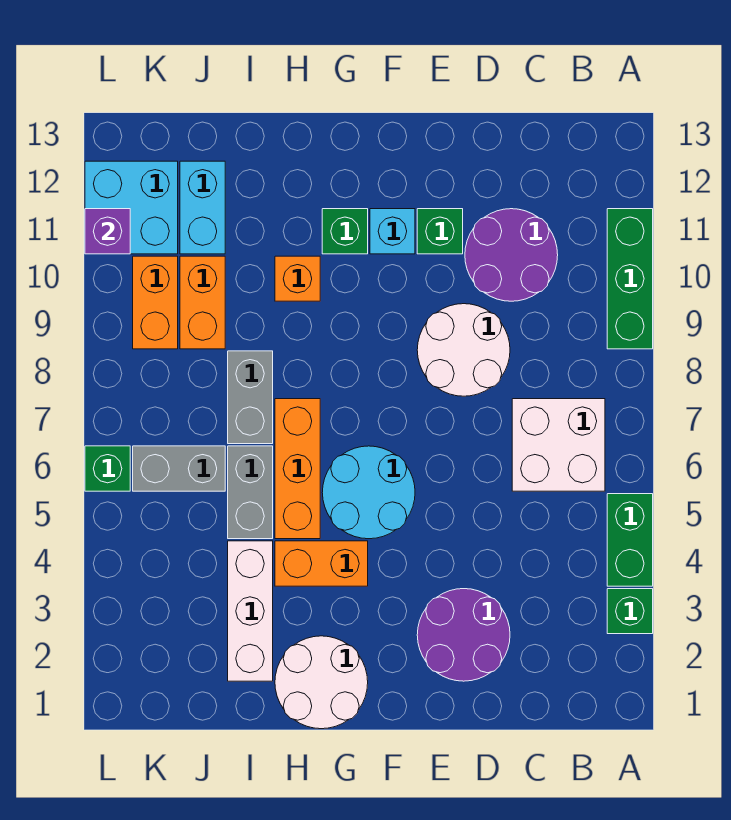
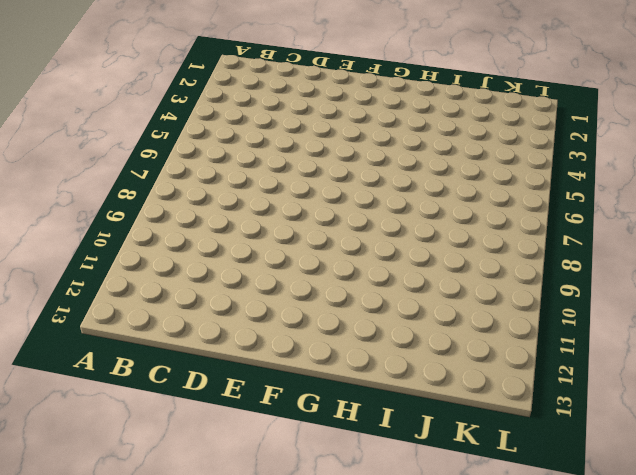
none -> green brick A3 level 1
none -> green brick A4:A5 level 1
none -> green brick A9:A11 level 1

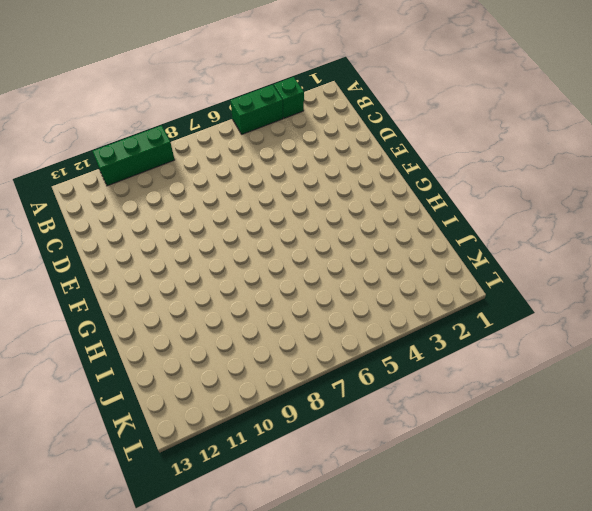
none -> white brick B6:C7 level 1
none -> purple round brick C10:D11 level 1
none -> purple round brick D2:E3 level 1

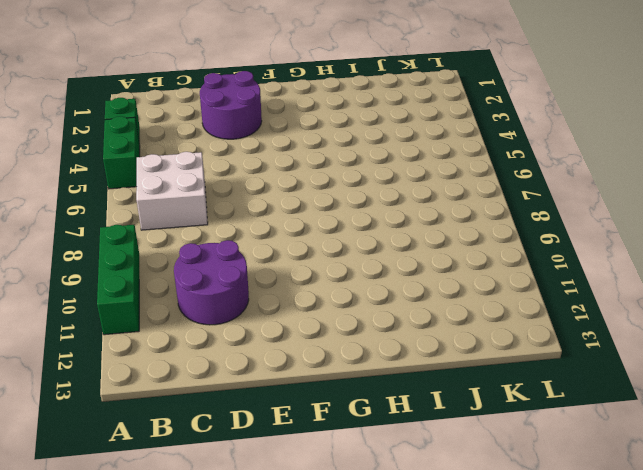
none -> white round brick D8:E9 level 1
none -> green brick E11 level 1
none -> cyan round brick F5:G6 level 1

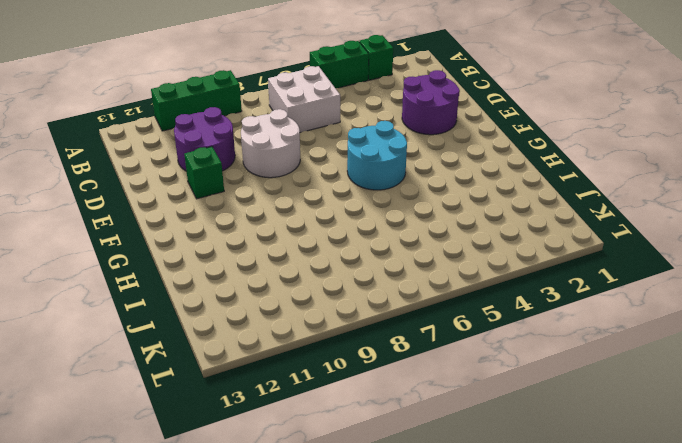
none -> cyan brick F11 level 1
none -> white round brick G1:H2 level 1
none -> orange brick G4:H4 level 1

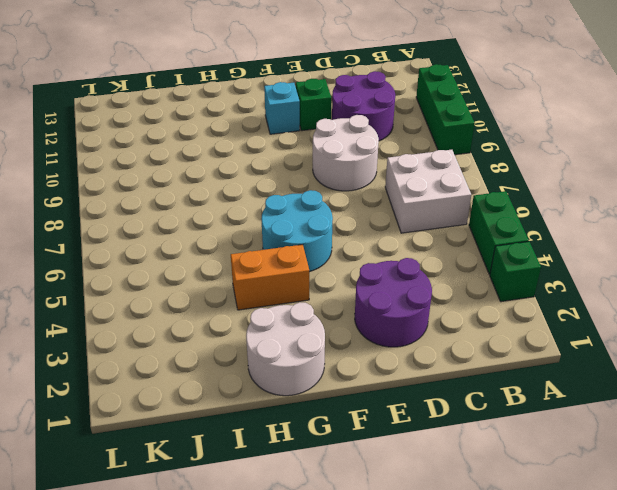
none -> green brick G11 level 1
none -> orange brick H5:H7 level 1
none -> orange brick H10 level 1

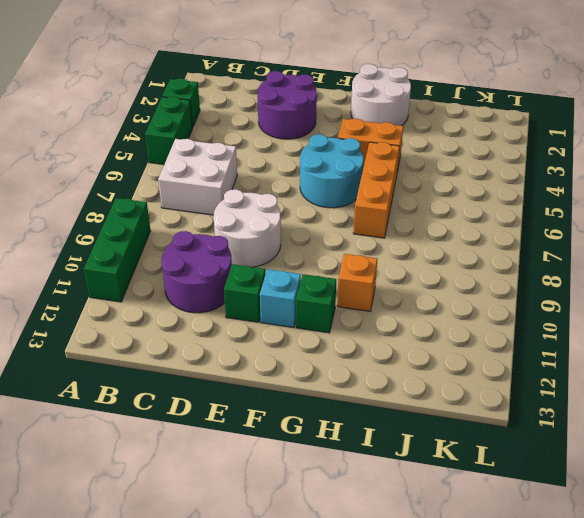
none -> white brick I2:I4 level 1
none -> grey brick I5:I6 level 1
none -> grey brick I7:I8 level 1

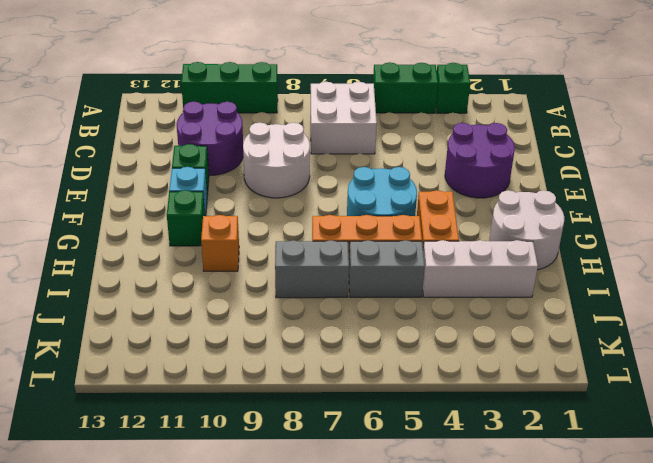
none -> grey brick J6:K6 level 1
none -> orange brick J9:J10 level 1
none -> cyan brick J11:J12 level 1

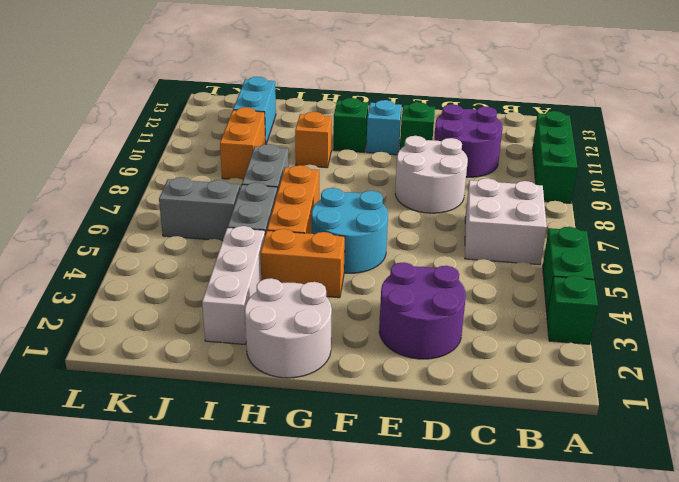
none -> orange brick K9:K10 level 1
none -> cyan brick K11:L12 level 1
none -> green brick L6 level 1

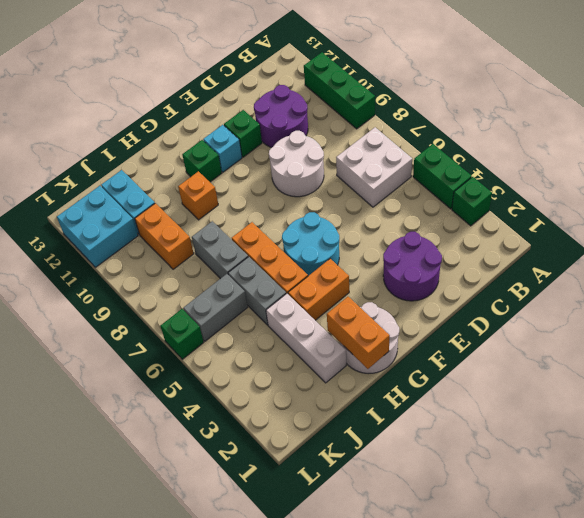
orange brick H1:H2 level 2 -> orange brick K9:K10 level 1
none -> purple brick L11 level 2

